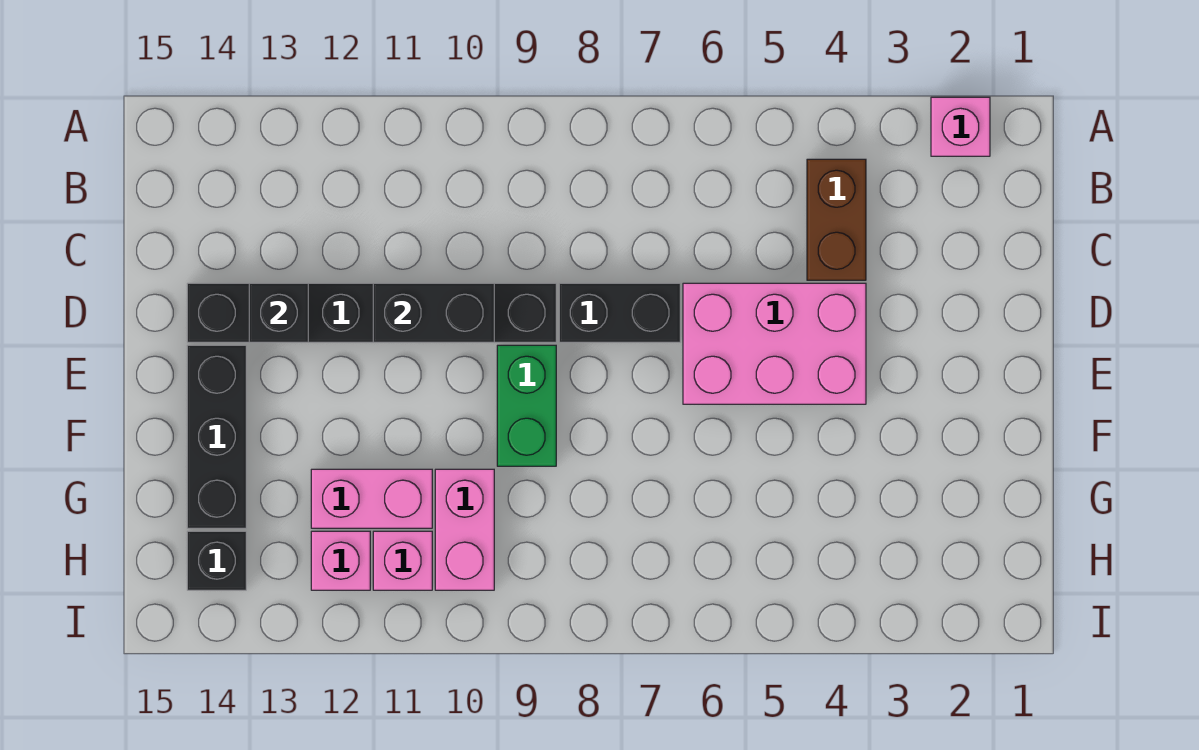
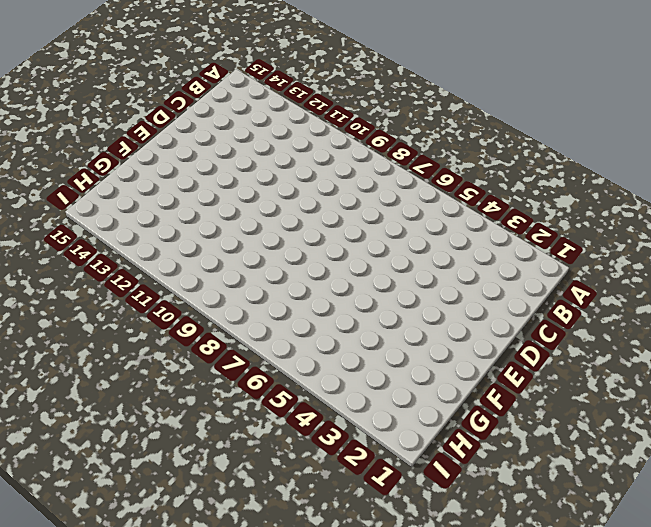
none -> pink brick A2 level 1
none -> brown brick B4:C4 level 1
none -> pink brick D4:E6 level 1

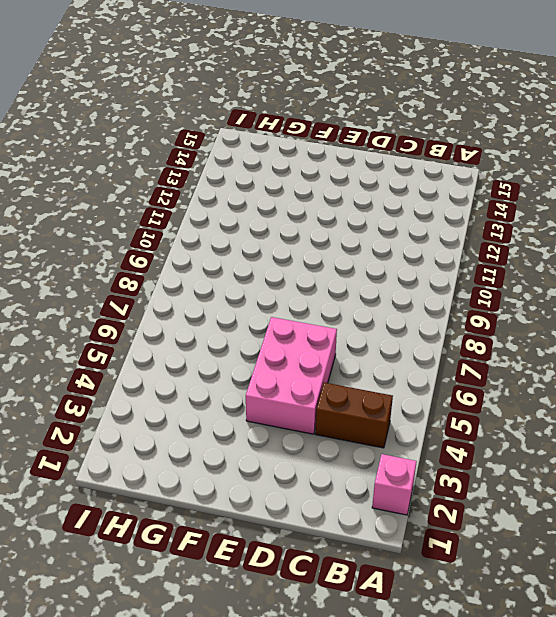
none -> black brick D7:D8 level 1
none -> black brick D9:D14 level 1
none -> green brick E9:F9 level 1

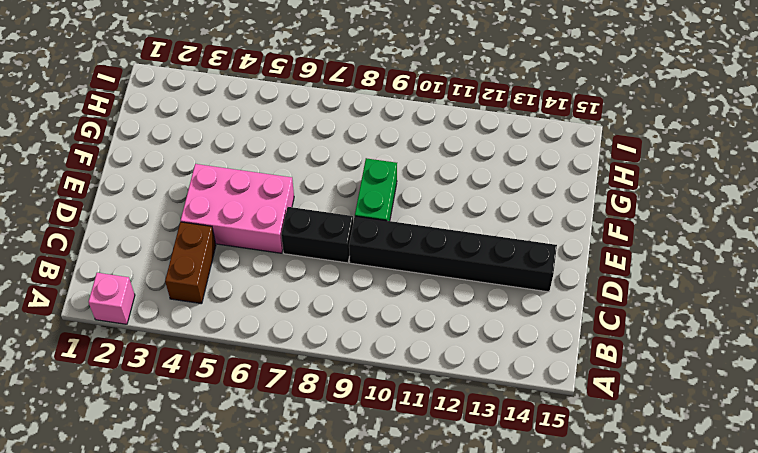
none -> black brick E14:G14 level 1
none -> pink brick G10:H10 level 1
none -> pink brick G11:G12 level 1

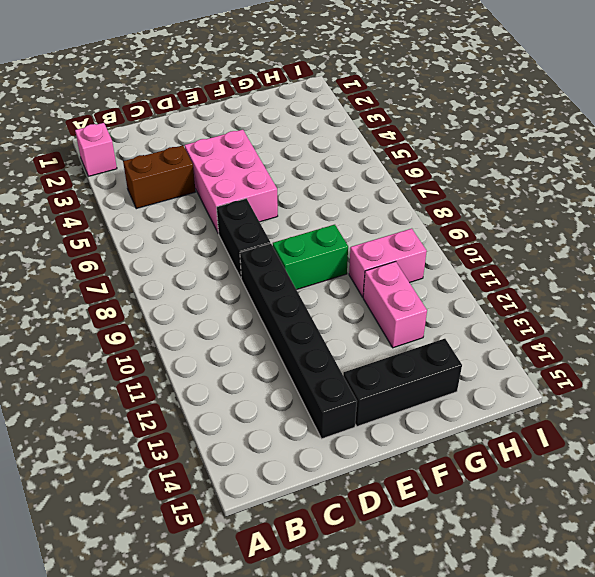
none -> pink brick H11 level 1
none -> pink brick H12 level 1
none -> black brick H14 level 1

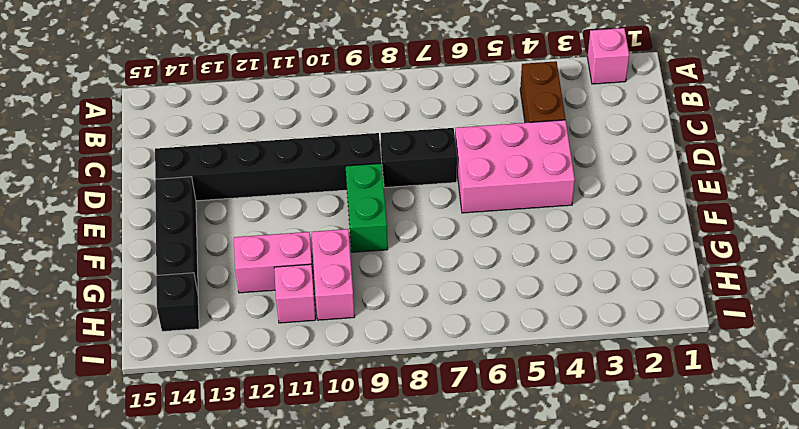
none -> pink brick H12 level 1
none -> black brick D10:D11 level 2
none -> black brick D13 level 2

